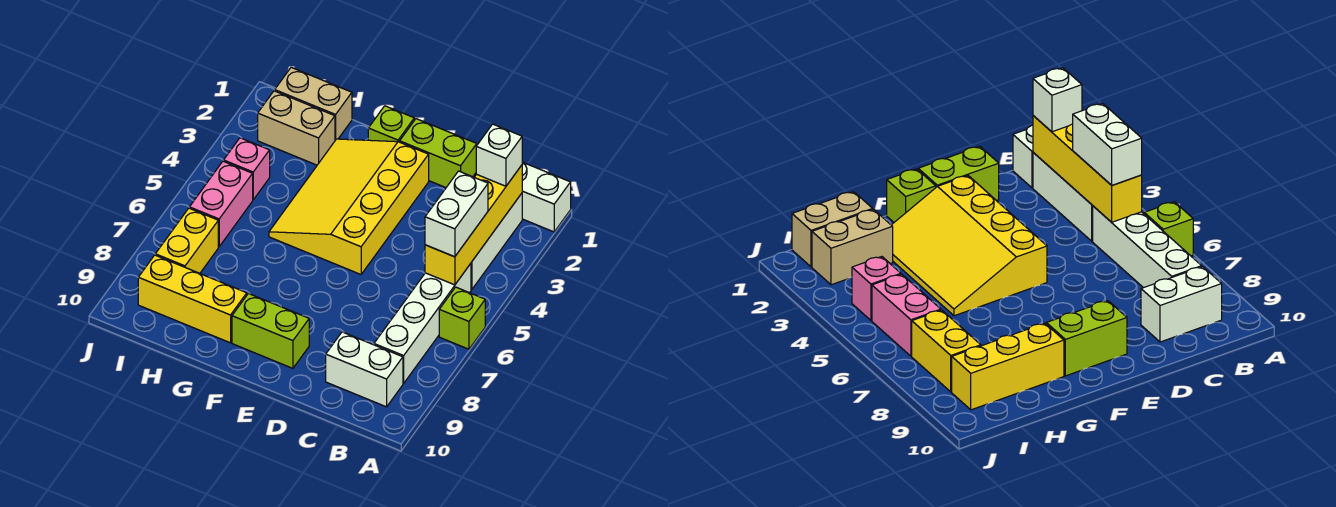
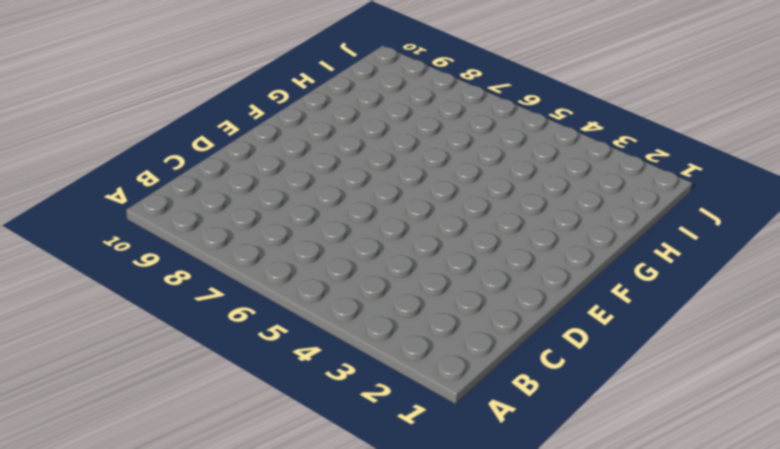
none -> white brick A1:B1 level 1
none -> lime brick A6 level 1
none -> white brick B2:B4 level 1

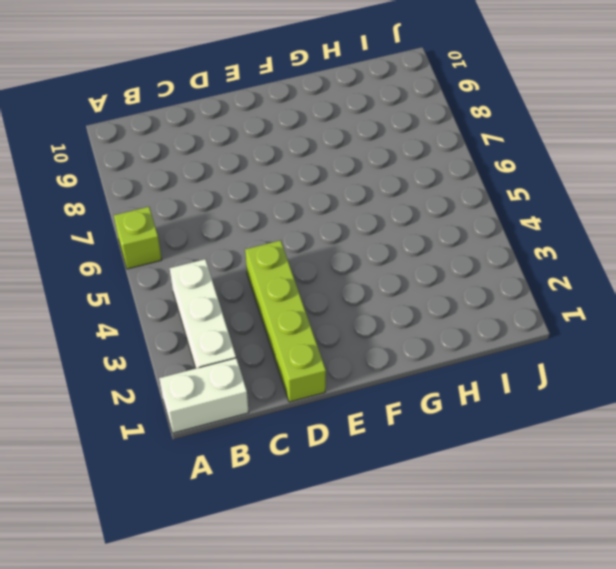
lime brick D1:D4 level 1 -> lime brick D1:E1 level 1
none -> white brick B5:B8 level 1
none -> white brick B9:C9 level 1
none -> yellow slope E2:G5 level 1 top E

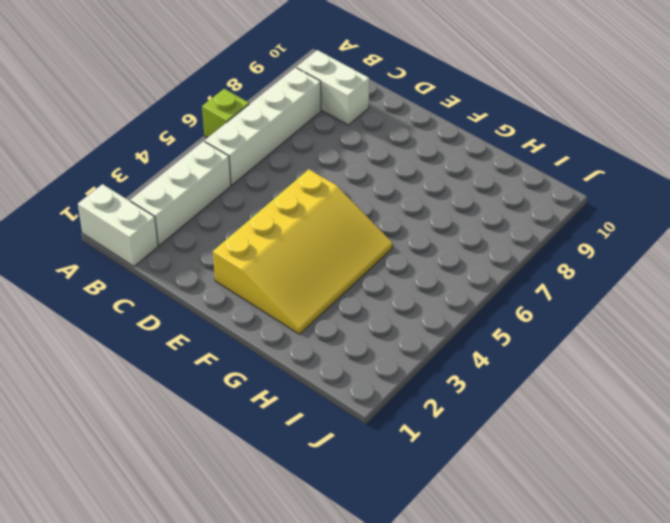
none -> lime brick D1:E1 level 1
none -> lime brick E9:F9 level 1
none -> lime brick F1 level 1

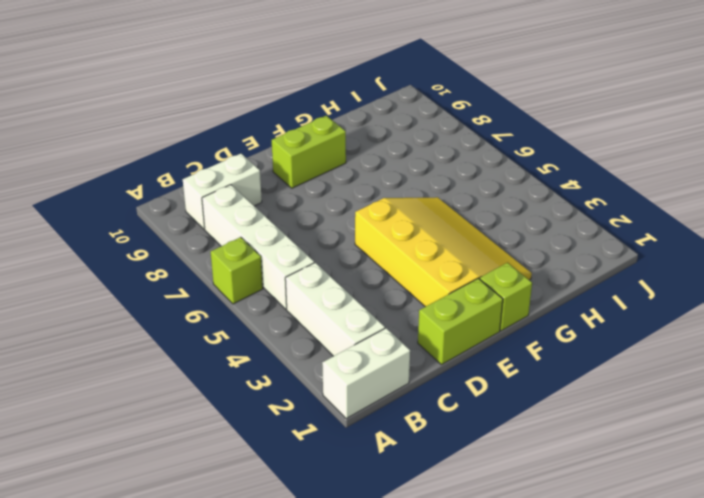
none -> yellow brick G9:I9 level 1
none -> tan brick H1:I1 level 1
none -> tan brick H2:I2 level 1

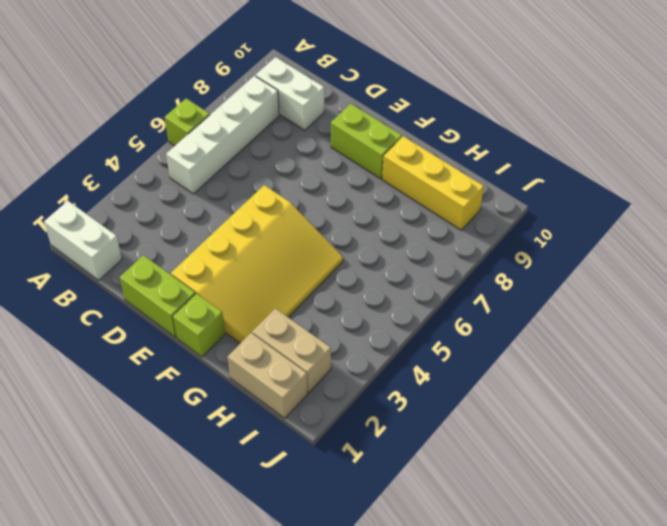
none -> white brick B2:B4 level 1
none -> pink brick I4 level 1
none -> pink brick I5:I6 level 1

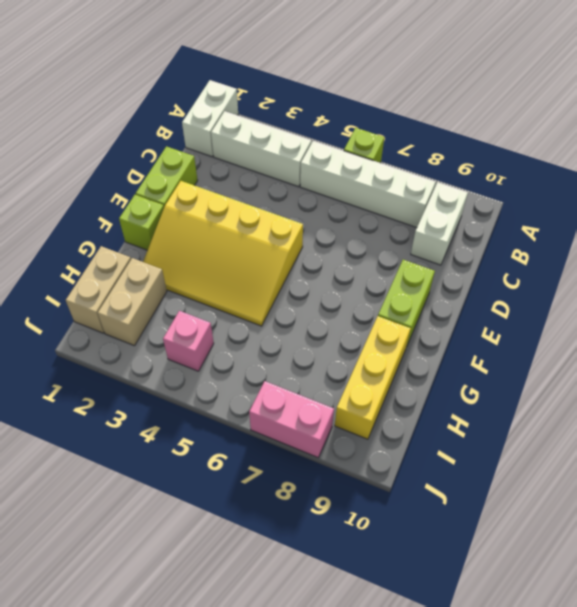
pink brick J7:J8 level 1 -> pink brick I5:I6 level 1
none -> yellow brick I7:I8 level 1
none -> yellow brick B2:B5 level 2
none -> white brick B2 level 3

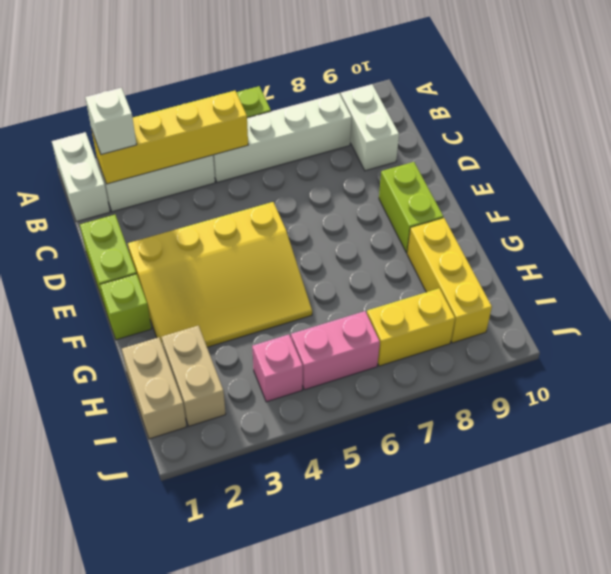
none -> white brick B4:B5 level 3

